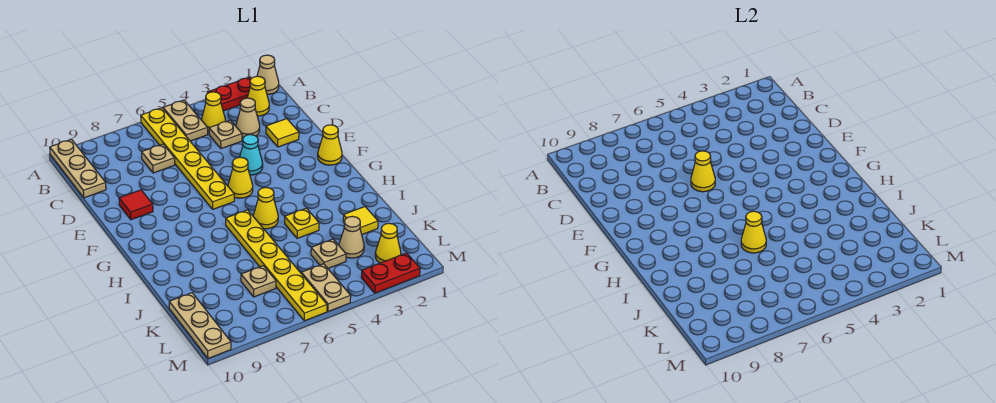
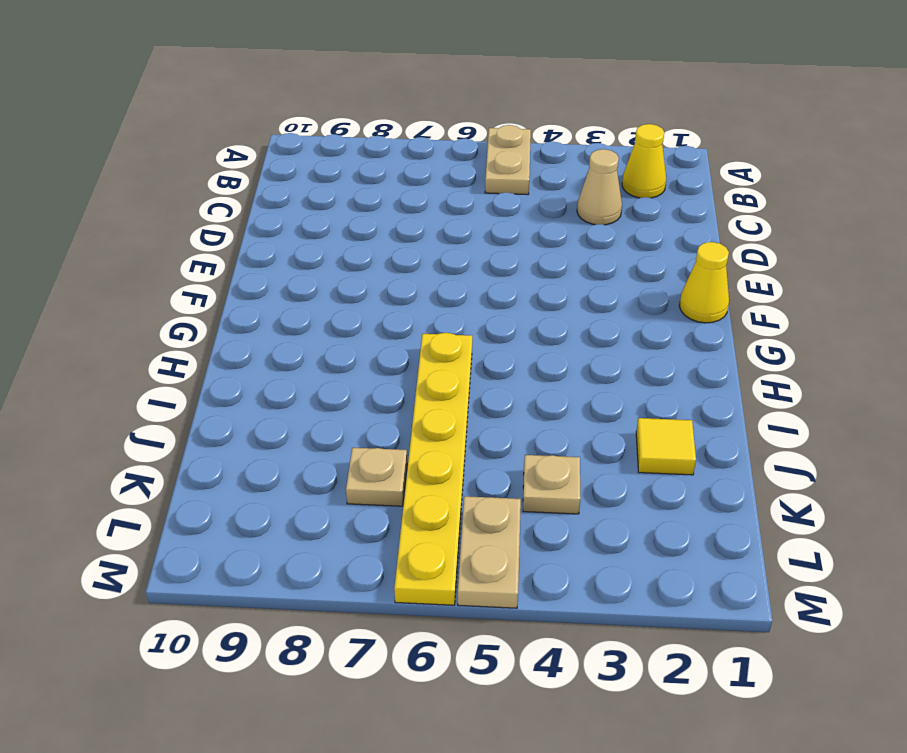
none -> tan cone A1 level 1
none -> red plate A2:A3 level 1
none -> yellow plate A6:F6 level 1

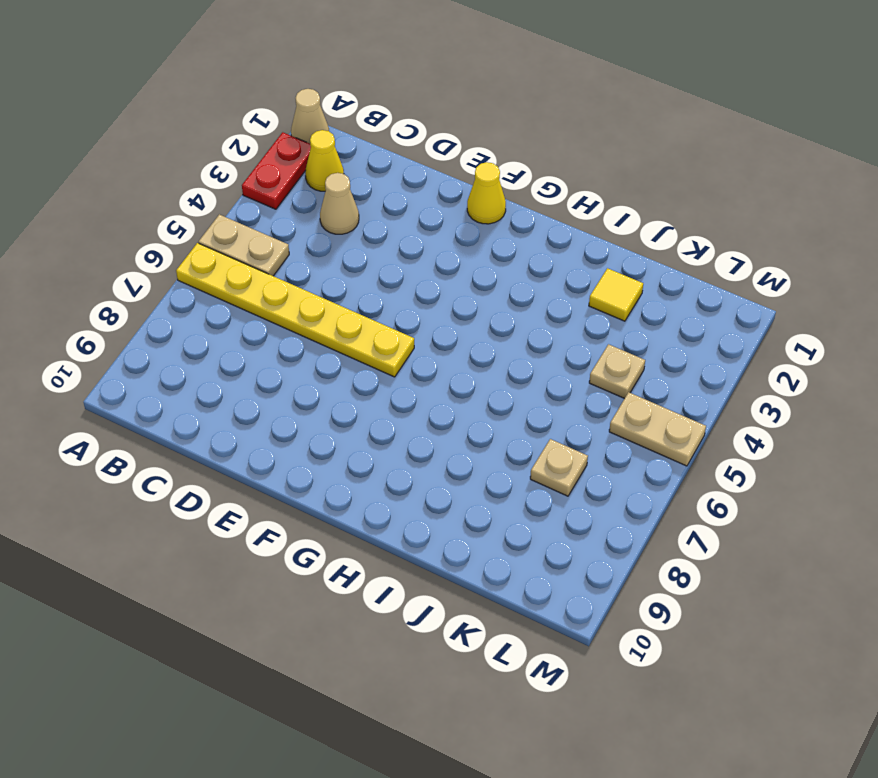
none -> tan plate A10:C10 level 1
none -> yellow cone B4 level 1
none -> tan plate C4 level 1

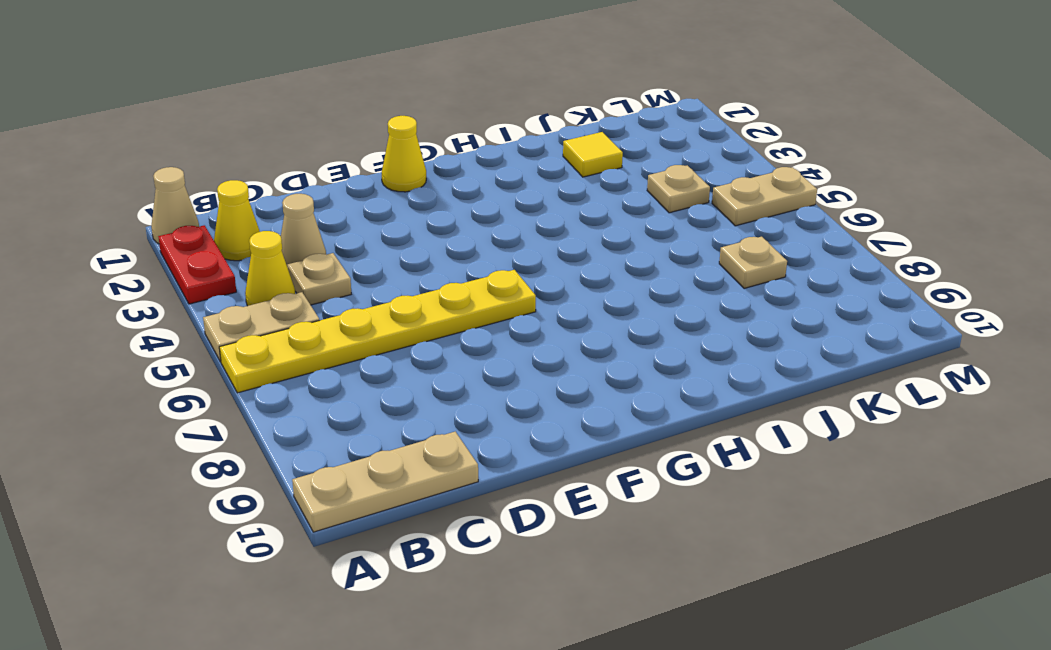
none -> tan plate C7 level 1
none -> yellow tile D2 level 1
none -> cyan cone E4 level 1

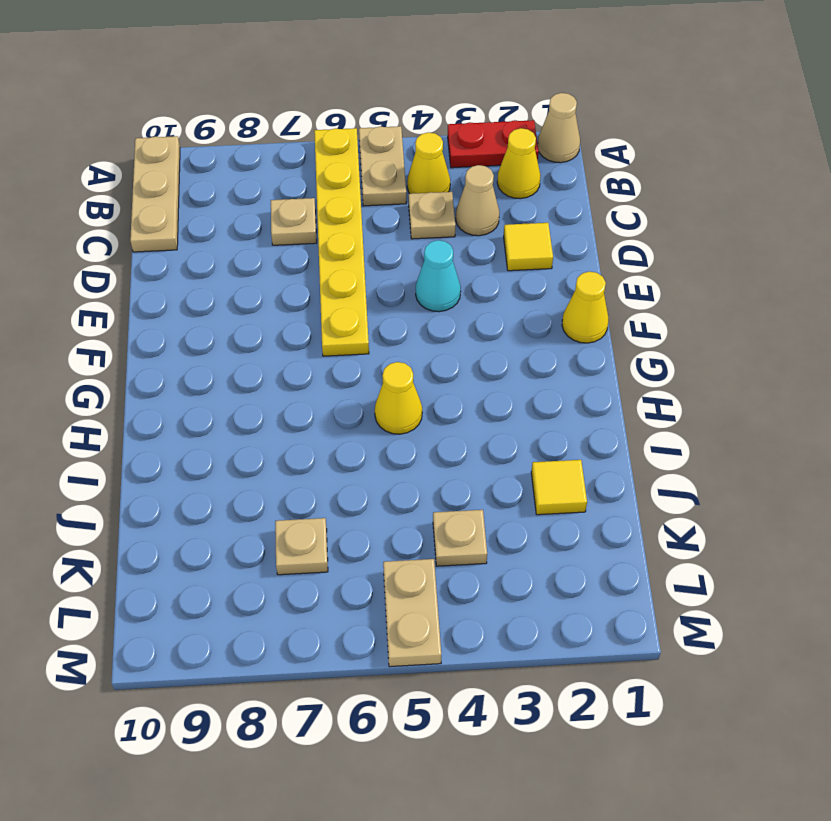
none -> red tile E9 level 1
none -> yellow cone F5 level 1
none -> yellow plate H6:M6 level 1

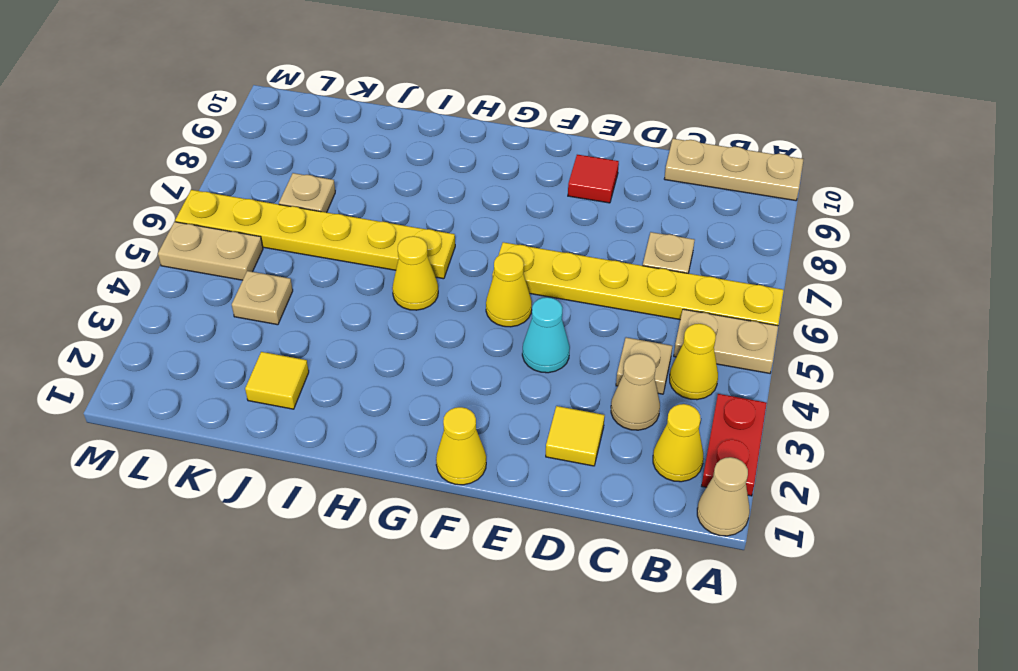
none -> yellow plate I4 level 1
none -> tan cone K3 level 1
none -> tan plate K10:M10 level 1

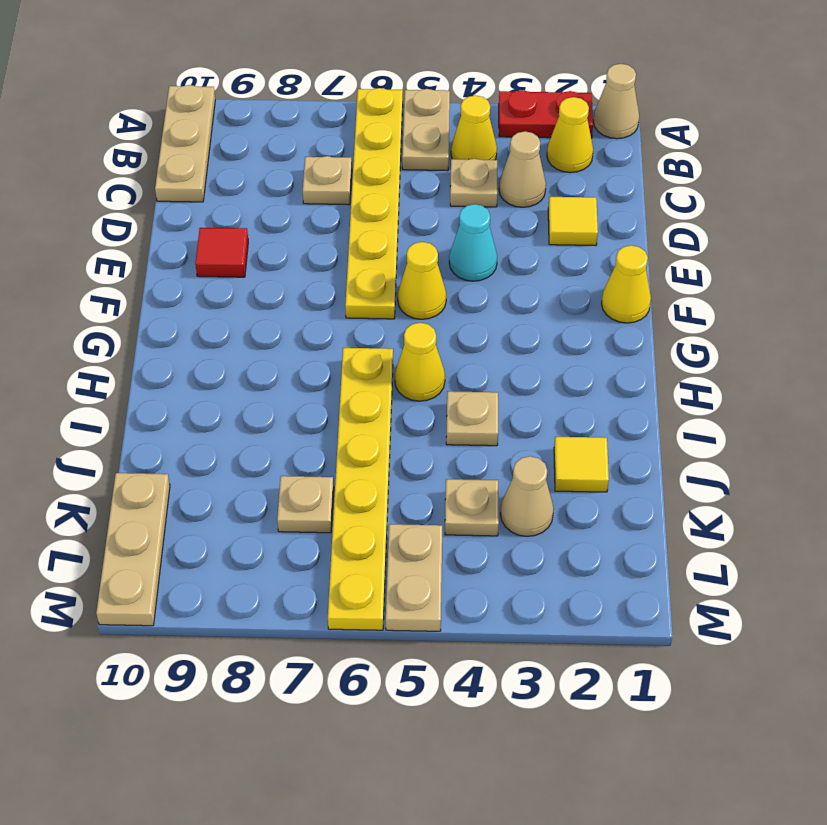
tan plate I4 level 1 -> yellow plate I4 level 1
none -> yellow cone L2 level 1
none -> red plate M2:M3 level 1
none -> yellow cone E6 level 2

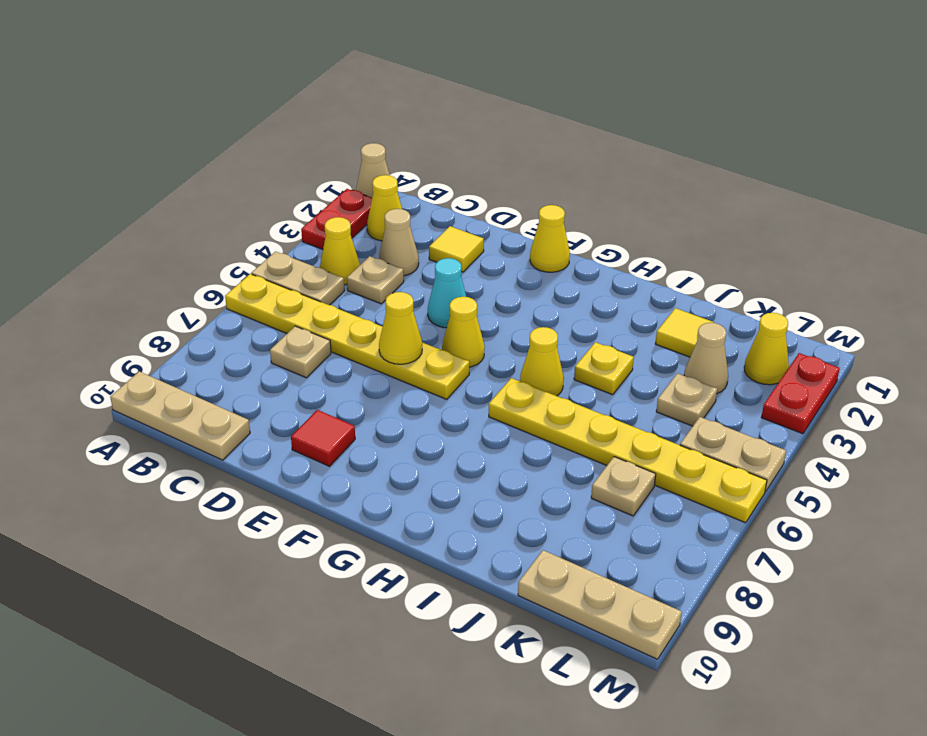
none -> yellow cone I6 level 2

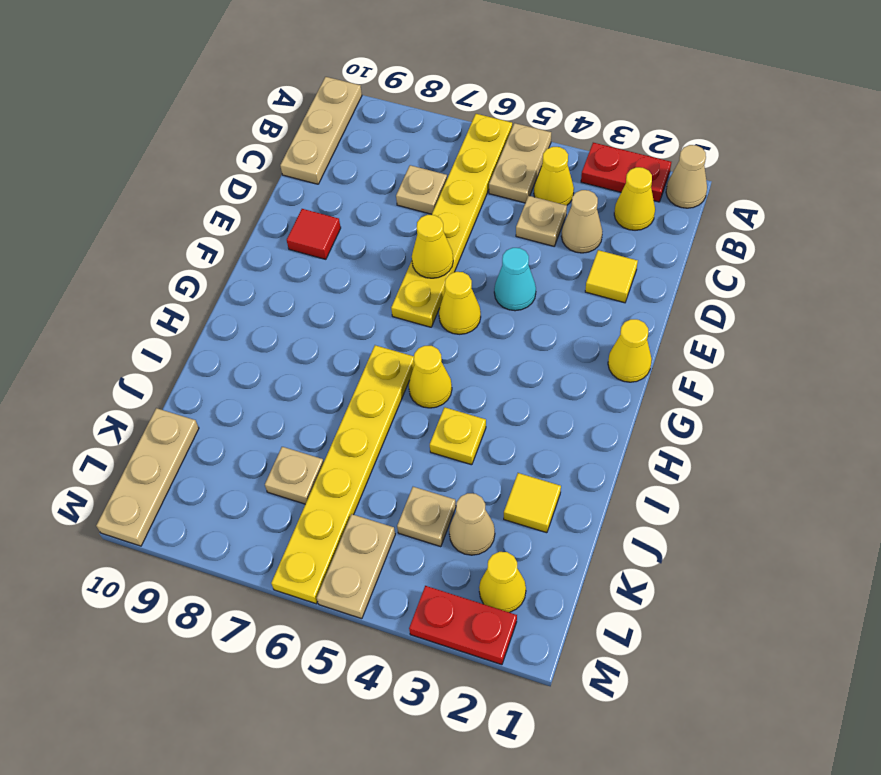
none -> yellow cone I6 level 2

